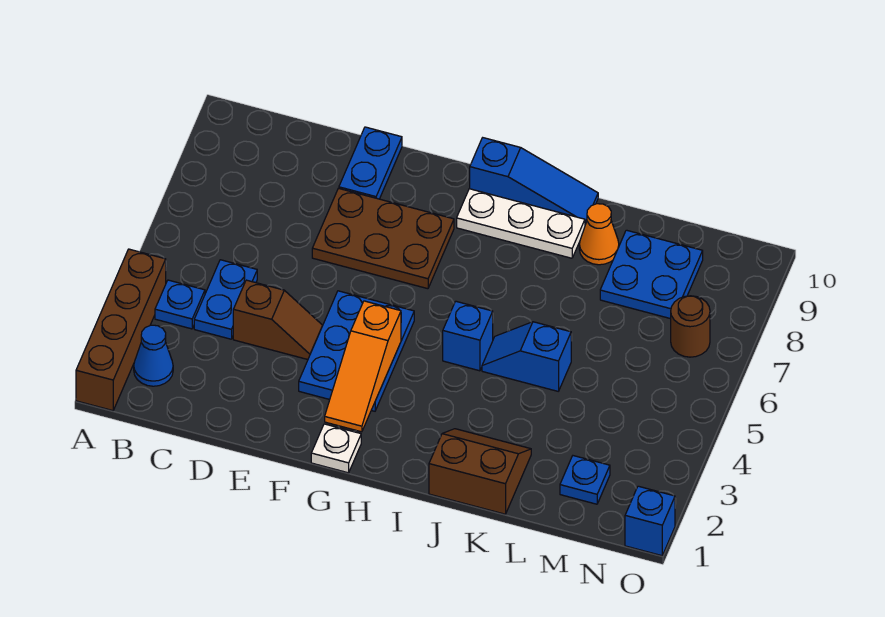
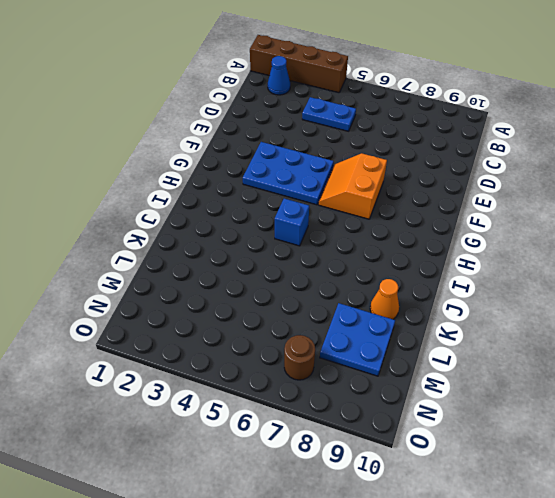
orange slope F6:G7 level 1 top 7 -> brown plate E7:G8 level 1
none -> blue plate B4 level 1
none -> brown slope D4:E4 level 1 top D
none -> blue plate E9:E10 level 1

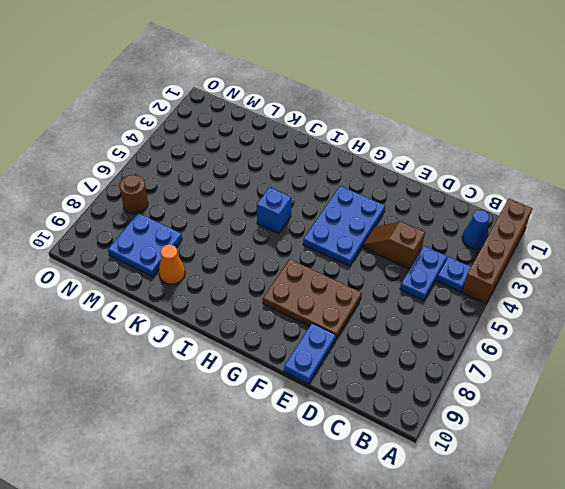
none -> white plate G1 level 1
none -> white plate H9:J9 level 1
none -> blue slope H10:J10 level 1 top H

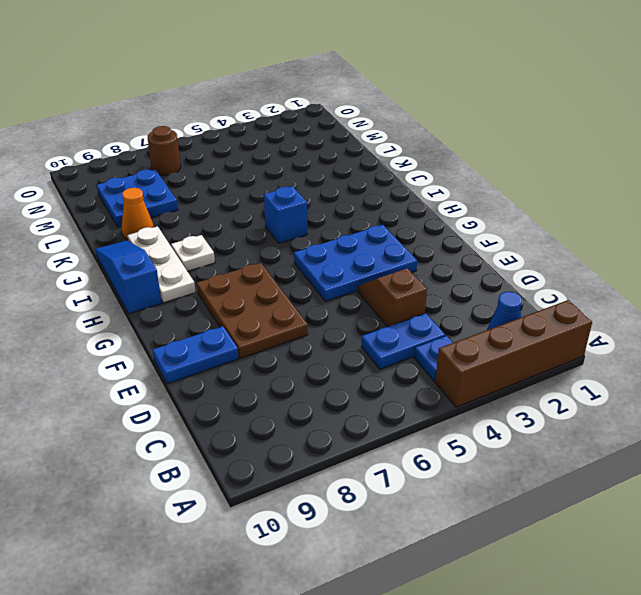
white plate I8 level 1 -> white plate G1 level 1
none -> brown slope J1:K2 level 1 top 1
none -> blue slope J5:K5 level 1 top K
none -> blue plate M2 level 1

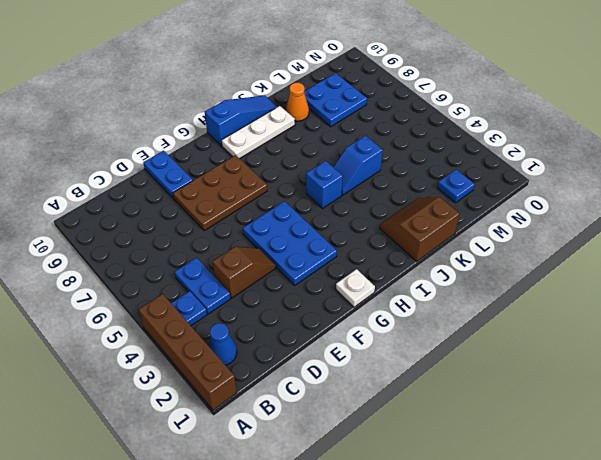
none -> brown round brick N7 level 1
none -> blue brick O1 level 1
none -> orange slope G2:G4 level 2 top 4

